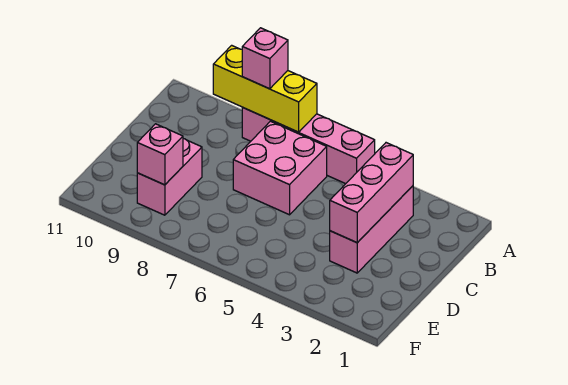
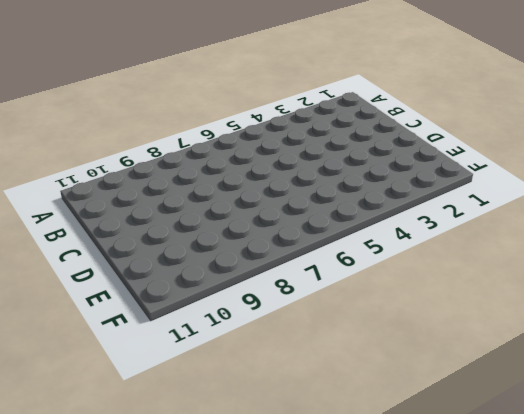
none -> pink brick A5:A8 level 1
none -> pink brick B3:D3 level 1

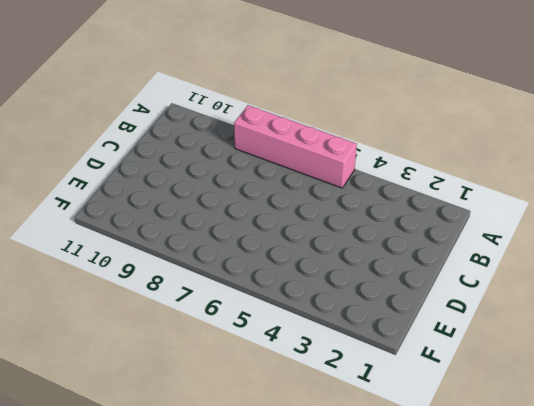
none -> pink brick B3:D3 level 1
none -> pink brick B6:C7 level 1

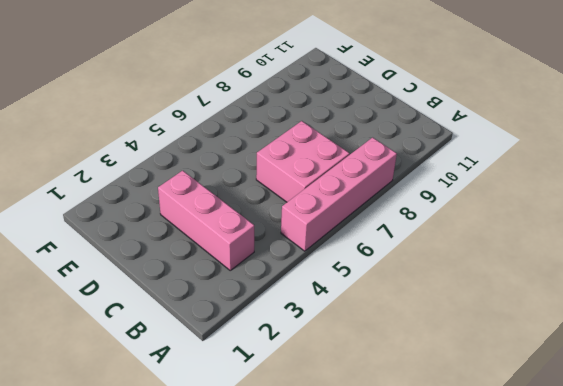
none -> pink brick D9:E9 level 1
none -> yellow brick A7:A9 level 2

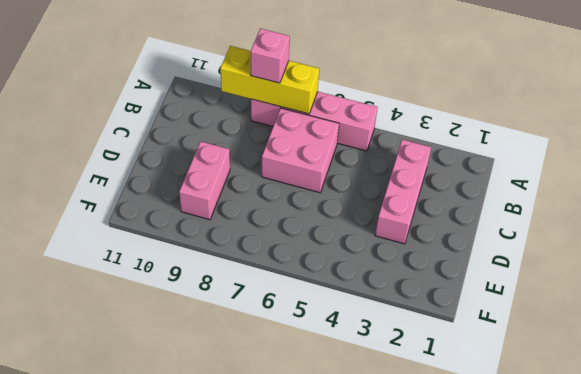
none -> pink brick B3:D3 level 2
none -> pink brick E9 level 2

